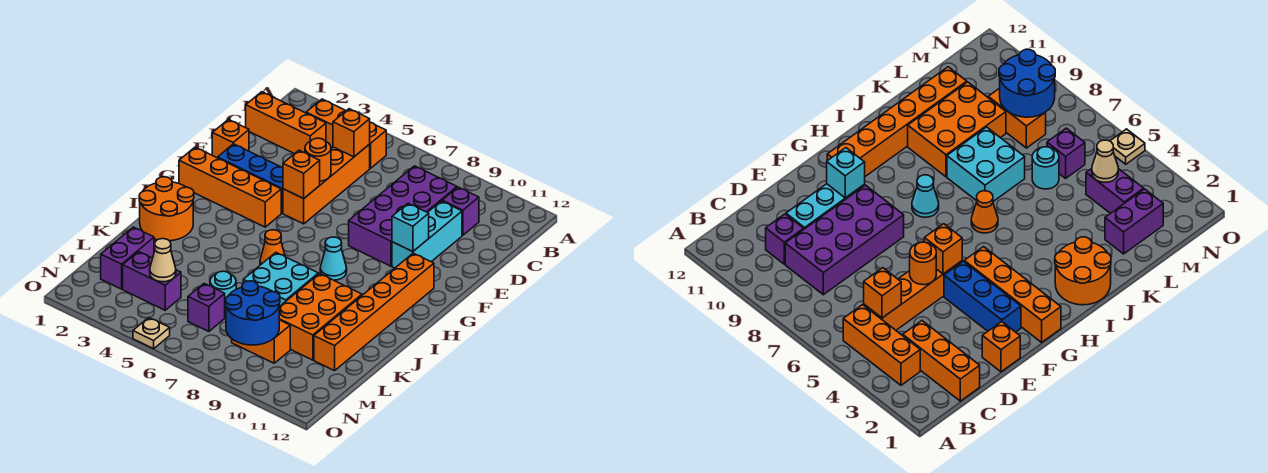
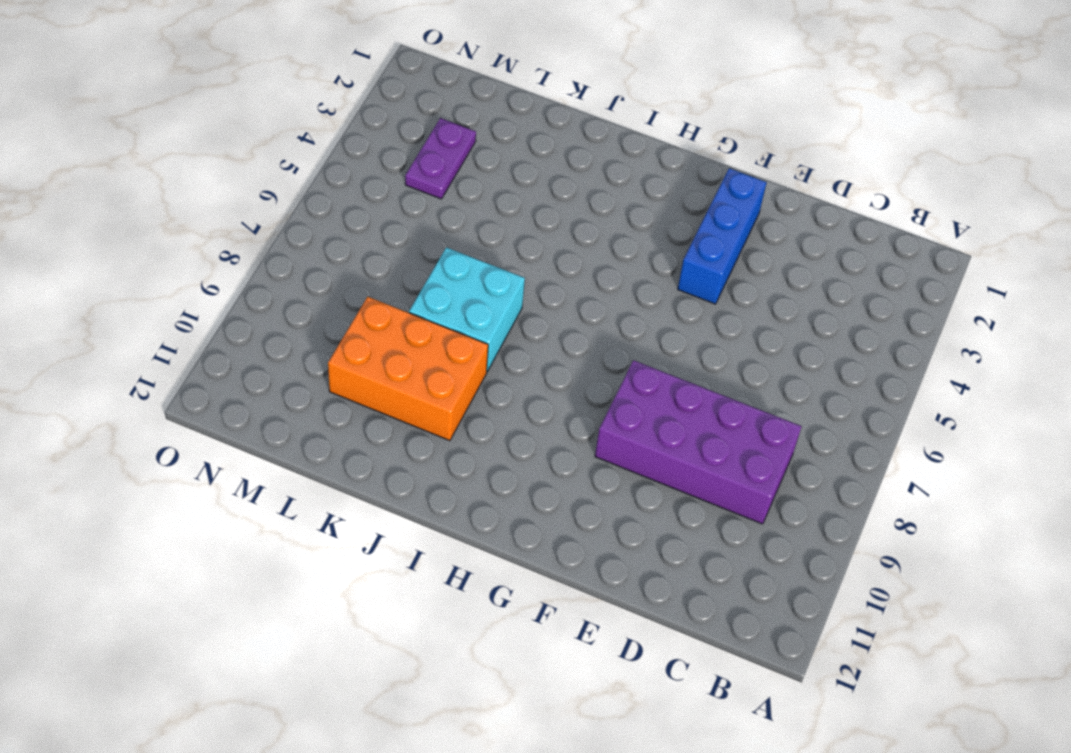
purple plate M3:M4 level 1 -> purple brick M3:M4 level 1
none -> orange brick B3:B5 level 1
none -> orange brick C1:C3 level 1
none -> orange brick C5:F5 level 1

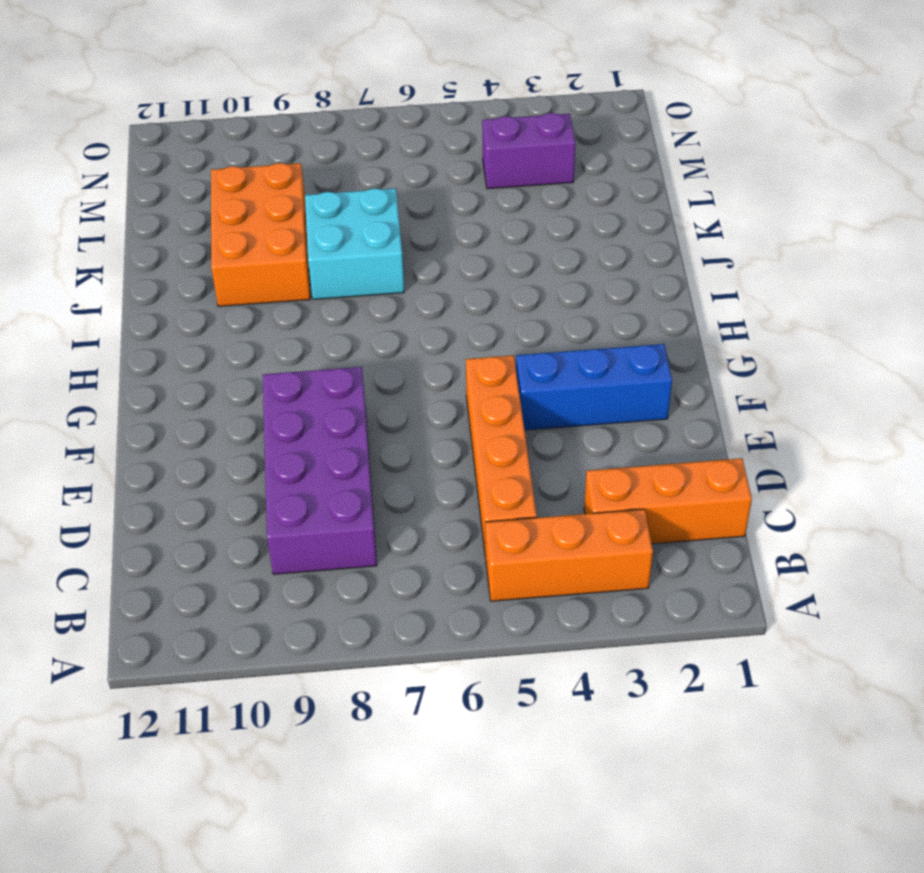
none -> purple brick C10 level 1
none -> cyan brick D10:F10 level 1
none -> orange brick E1 level 1

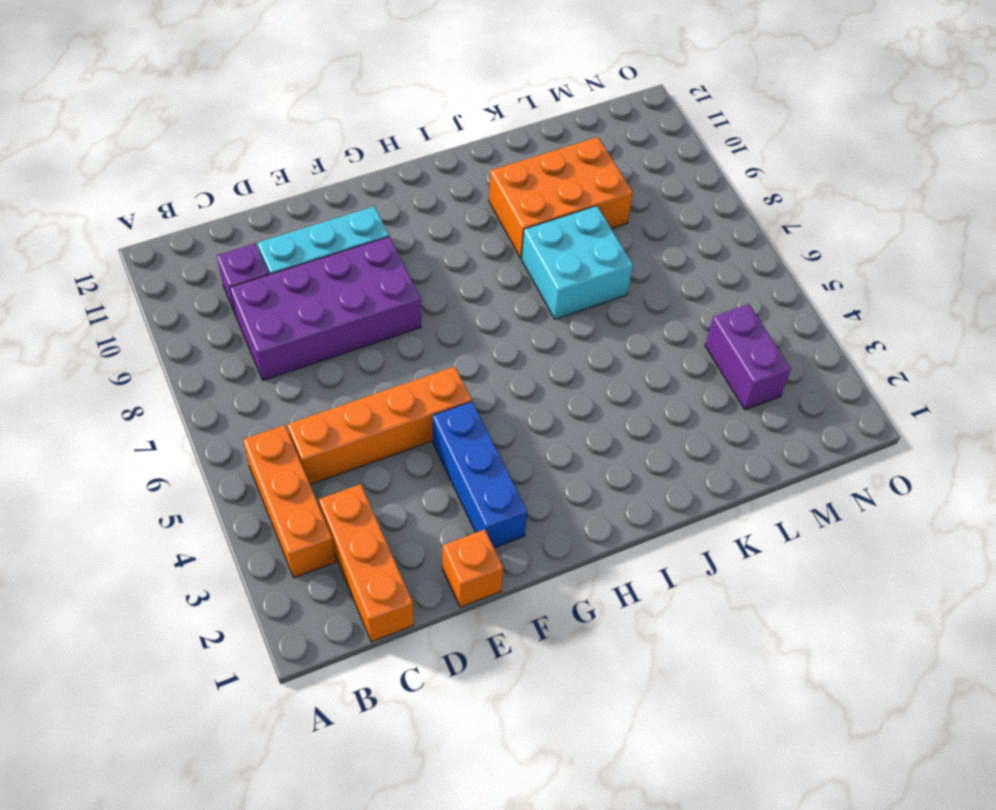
none -> orange brick G1:G4 level 1
none -> orange brick G11:L11 level 1
none -> cyan cone H8 level 1

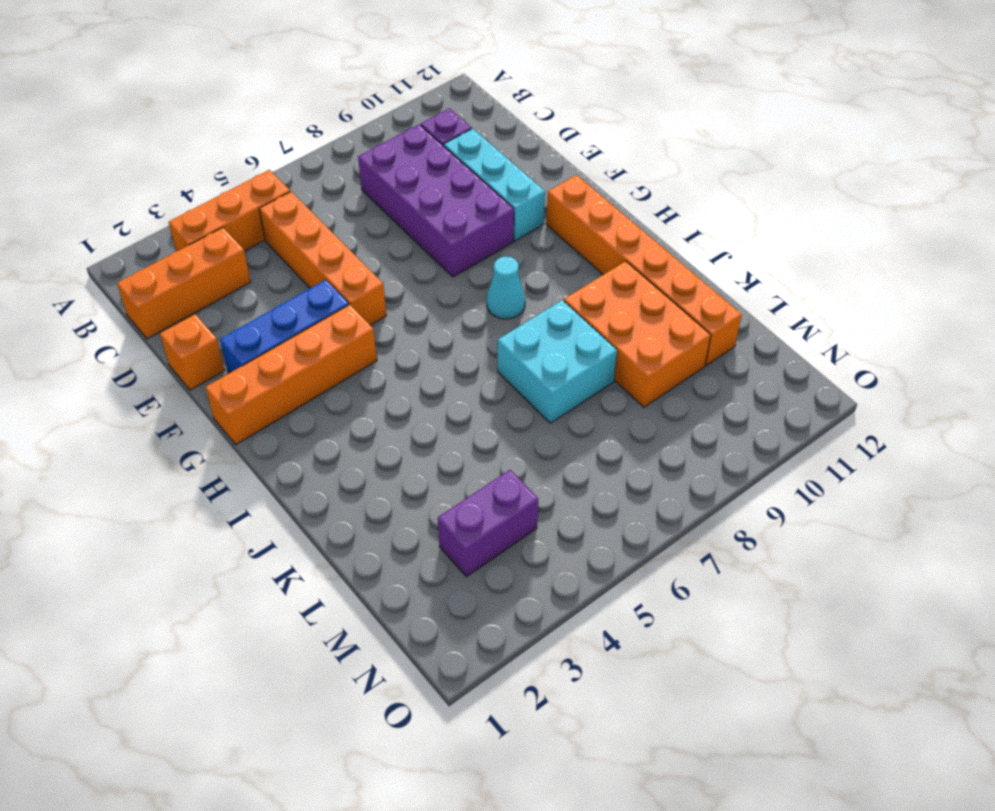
none -> orange round brick I1:J2 level 1
none -> orange cone I6 level 1
none -> purple brick L2:M2 level 1

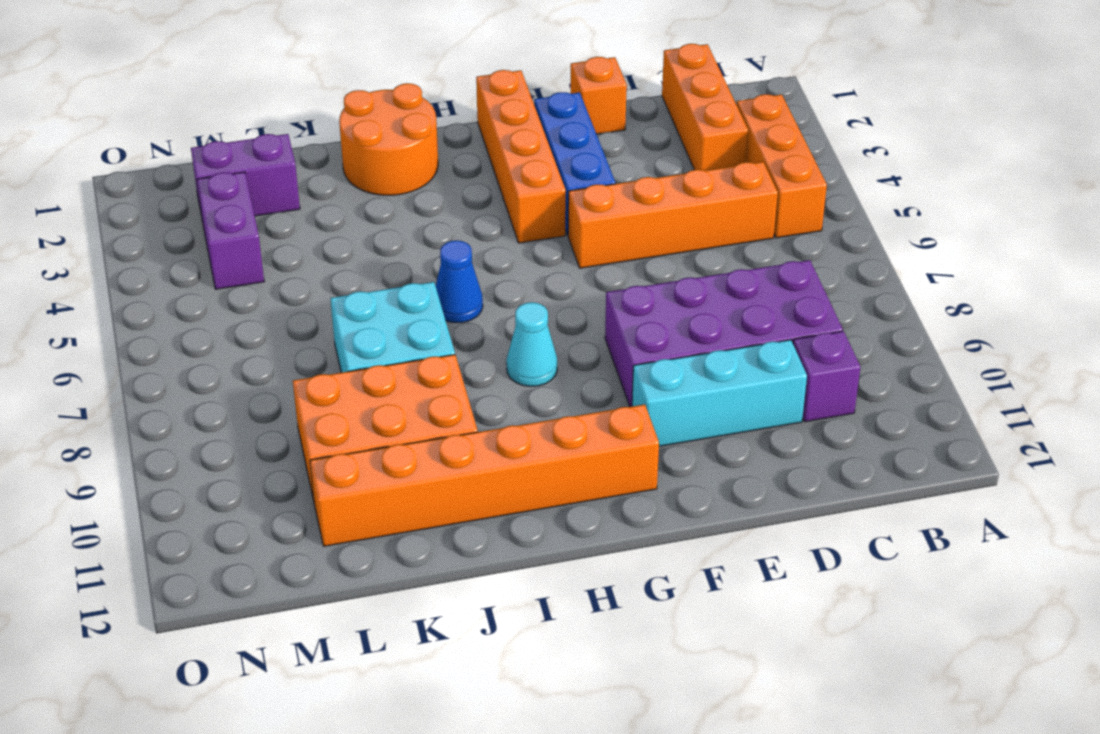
blue cone I6 level 1 -> orange cone I6 level 1
none -> cyan round brick L6 level 1
none -> purple brick M6 level 1
none -> orange brick M8:M9 level 1

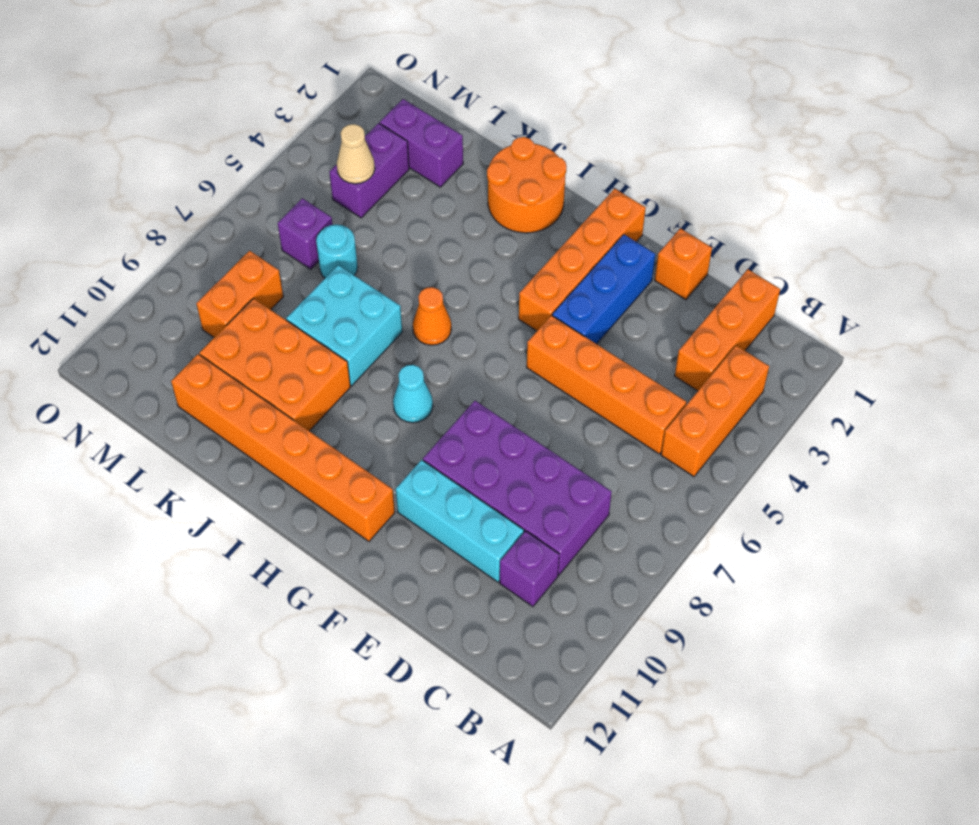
none -> tan plate O5 level 1
none -> orange brick C5 level 2
none -> orange round brick E5 level 2

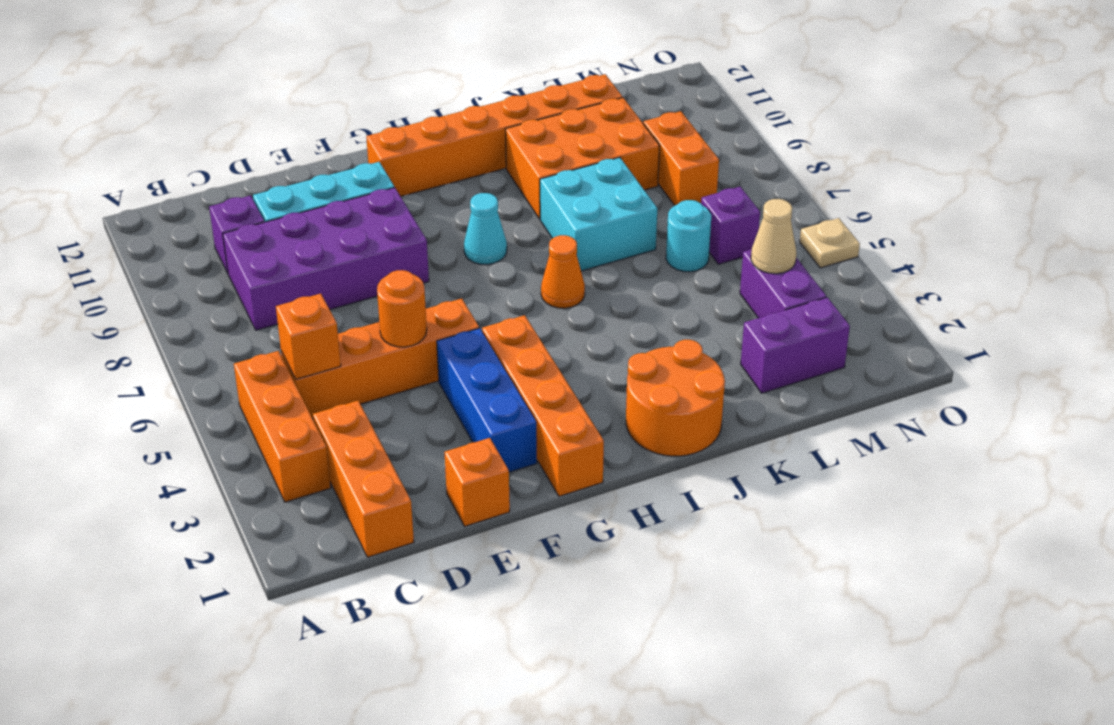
none -> orange brick F5 level 2
none -> cyan brick F10 level 2
none -> blue round brick M8:N9 level 2

